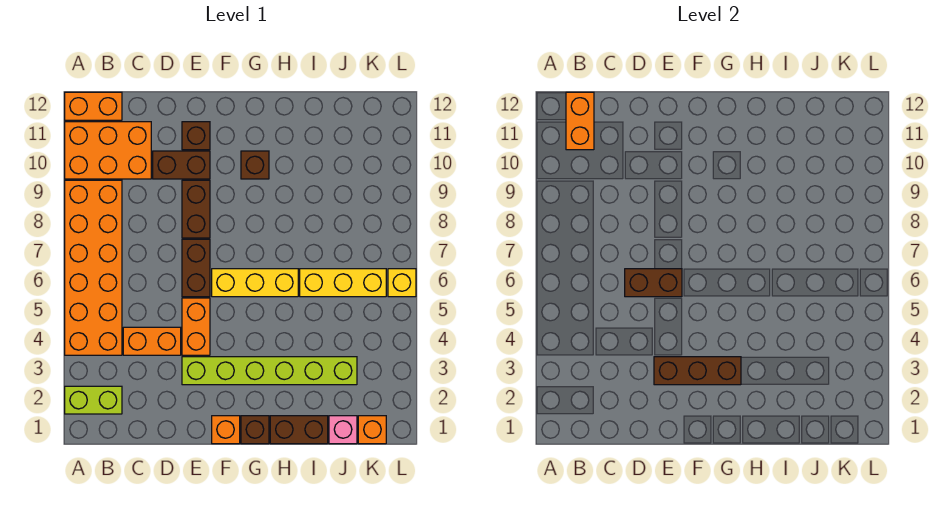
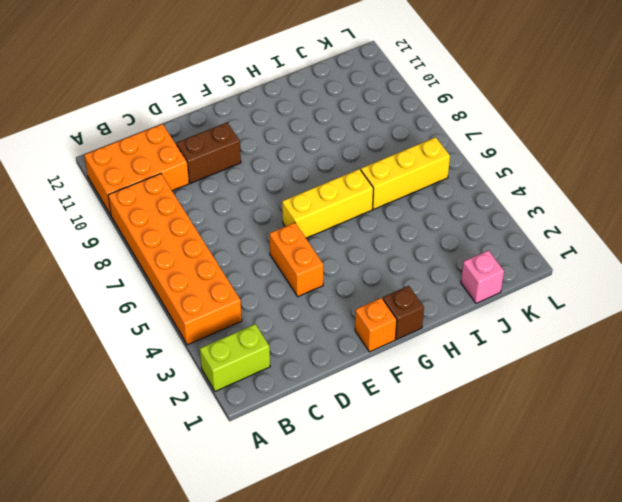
none -> orange brick A12:B12 level 1
none -> orange brick C4:D4 level 1
none -> lime brick E3:J3 level 1

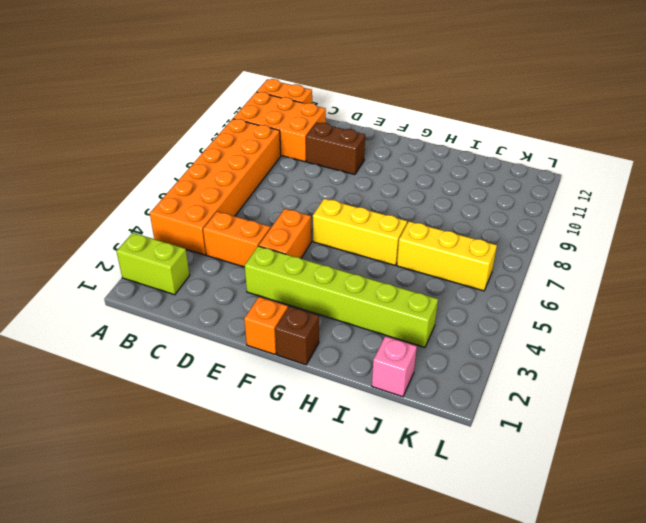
none -> brown brick E6:E7 level 1
none -> brown brick E8:E9 level 1
none -> brown brick E11 level 1

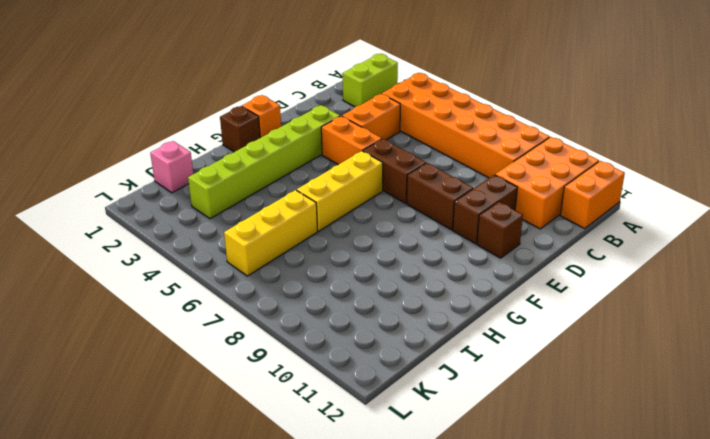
none -> brown brick G10 level 1
none -> brown brick H1:I1 level 1
none -> orange brick K1 level 1

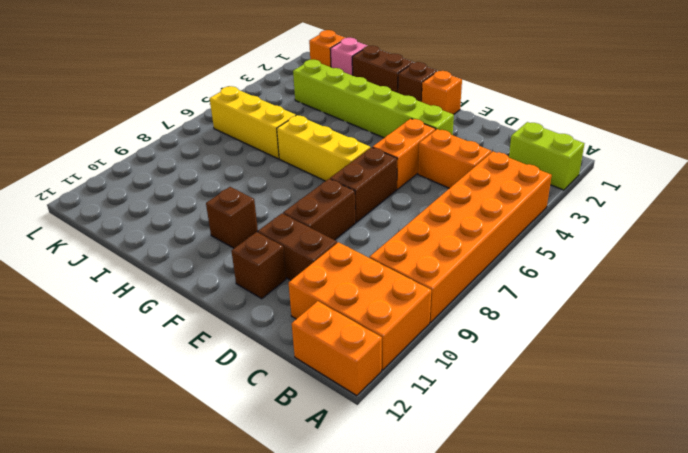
none -> yellow brick L6 level 1
none -> orange brick B11:B12 level 2
none -> brown brick D6:E6 level 2

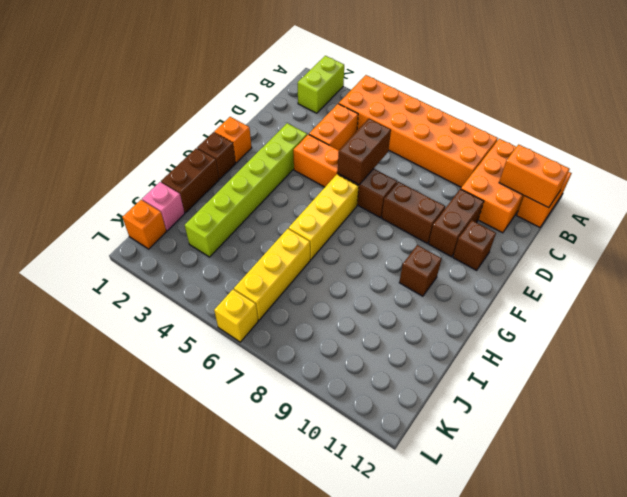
none -> brown brick E3:G3 level 2

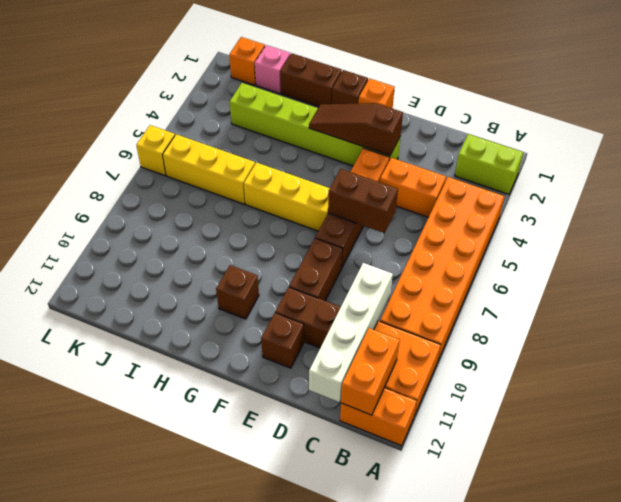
white brick C9:C12 level 2 -> none
brown slope E3:G3 level 2 top E -> brown brick E3:G3 level 2

